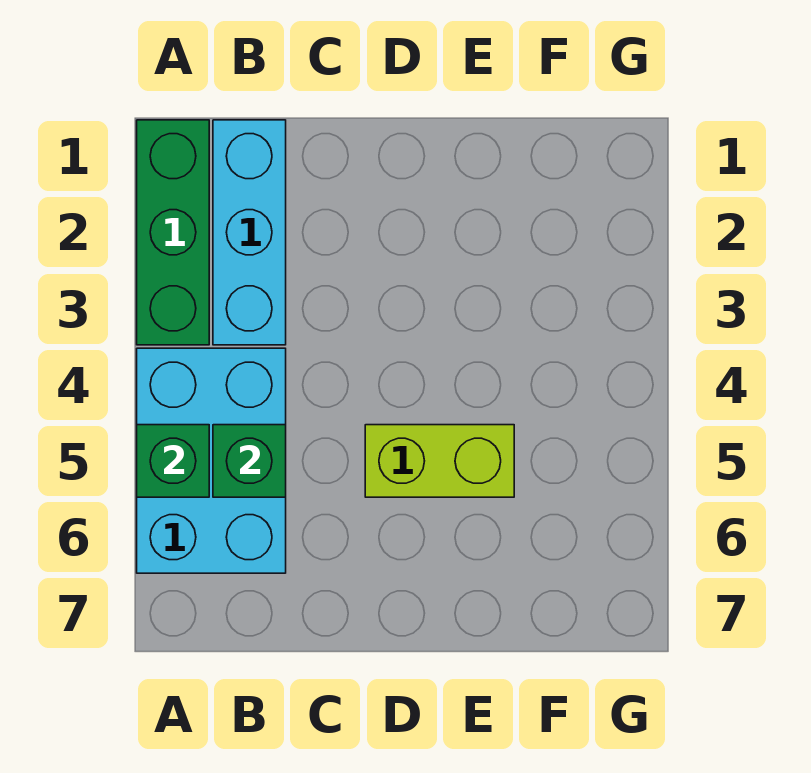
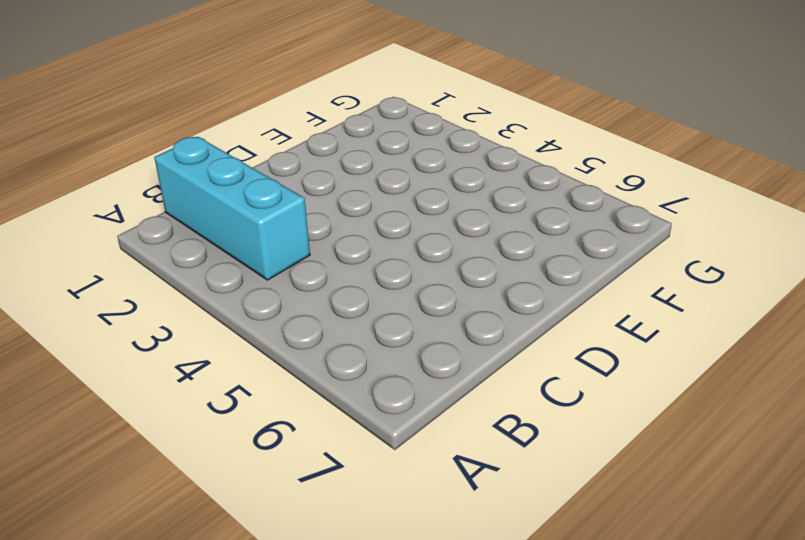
none -> green brick A1:A3 level 1
none -> cyan brick A4:B6 level 1

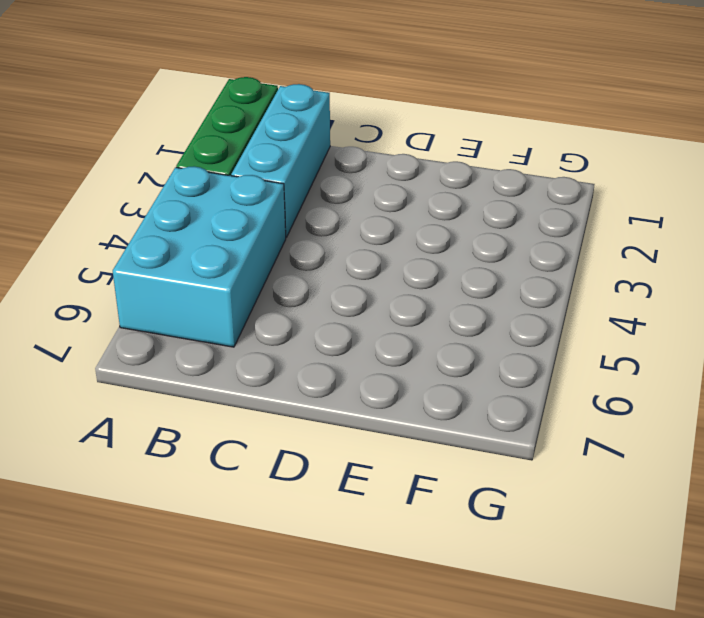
none -> lime brick D5:E5 level 1
none -> green brick A5 level 2

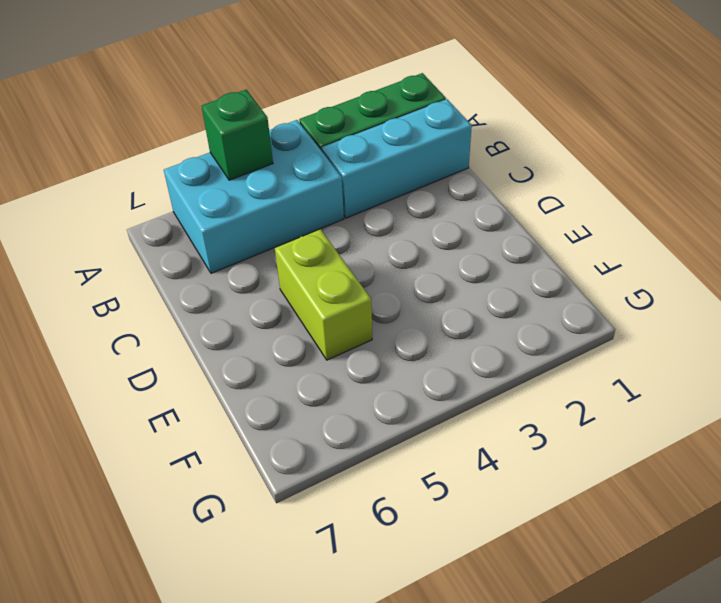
none -> green brick B5 level 2

